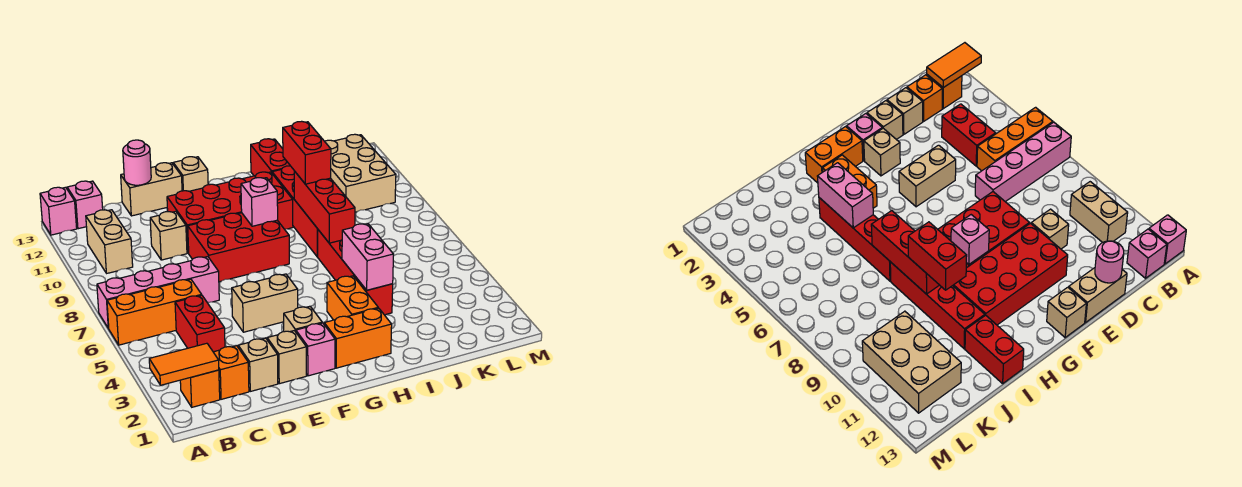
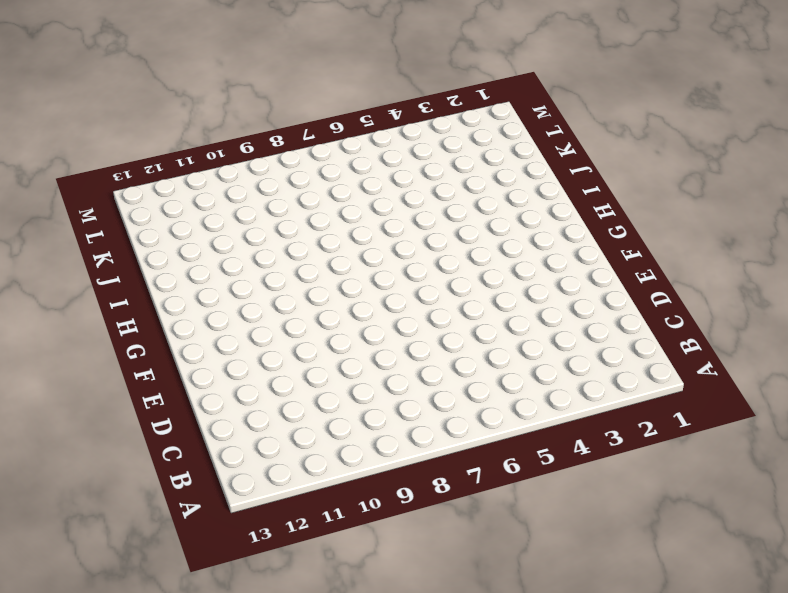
none -> orange brick A6:C6 level 1
none -> pink brick A7:D7 level 1
none -> pink brick A13 level 1
none -> orange brick B2 level 1

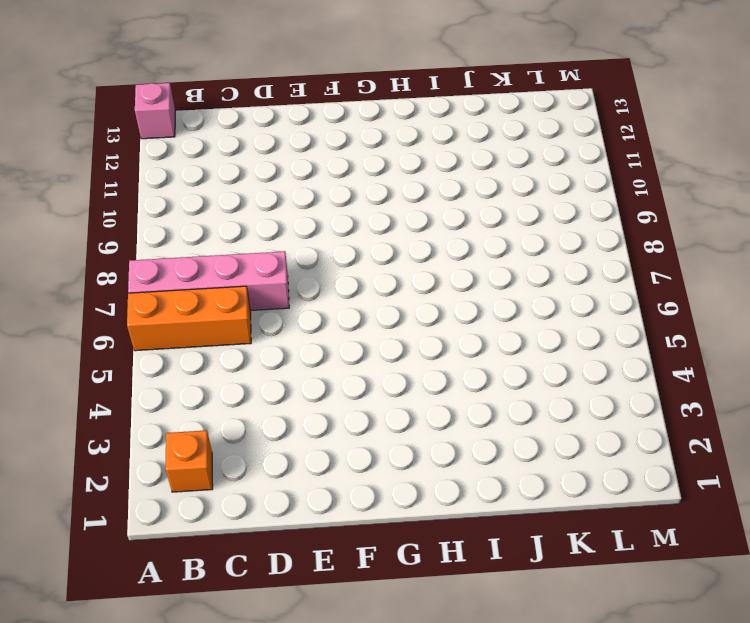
none -> tan brick B10:B11 level 1
none -> pink brick B13 level 1
none -> orange brick C2 level 1
none -> red brick C4:C5 level 1

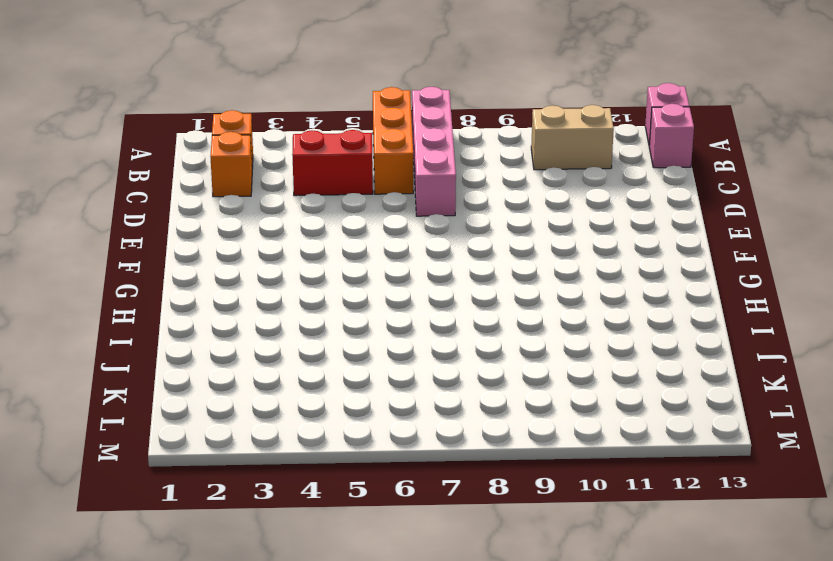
none -> tan brick D2 level 1
none -> tan brick D10 level 1
none -> tan brick D13:E13 level 1
none -> tan brick E2 level 1

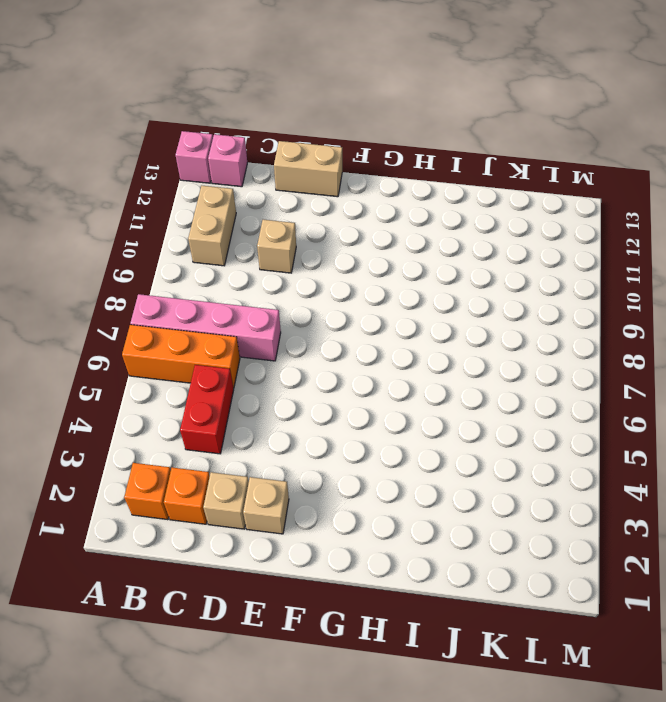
none -> tan brick E5:F5 level 1
none -> red brick E8:G9 level 1
none -> red brick E10:H11 level 1
none -> pink brick F2 level 1

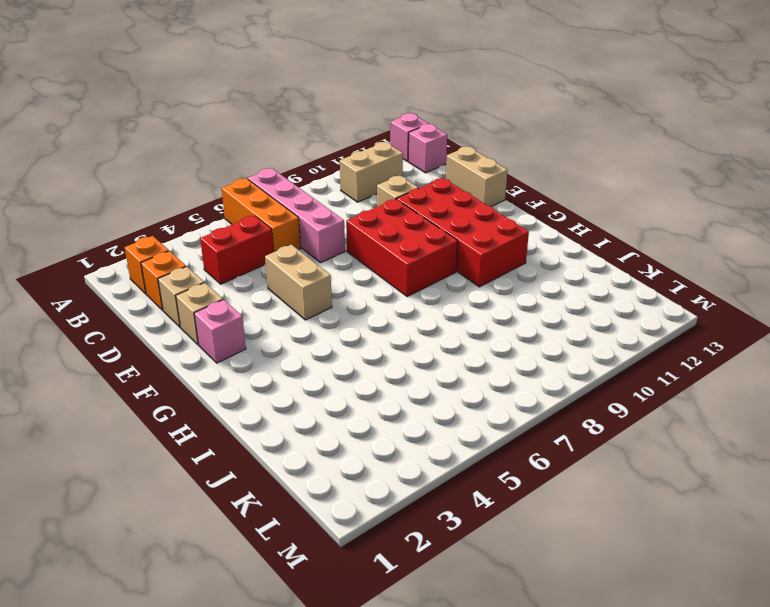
none -> tan brick F3 level 1
none -> tan brick F13 level 1
none -> orange brick G2:H2 level 1
none -> orange brick H3:H4 level 1

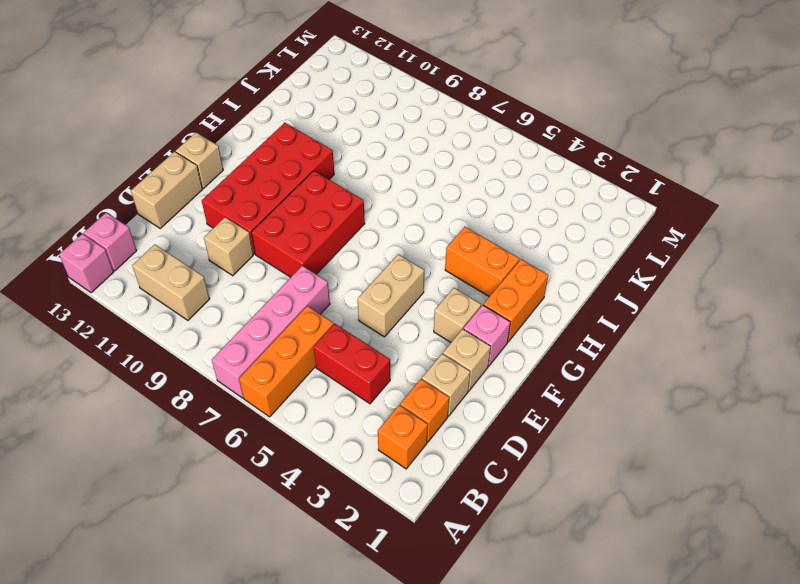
none -> red brick I4:I7 level 1
none -> red brick I8:I11 level 1
none -> red brick I12:I13 level 1
none -> tan brick K10:L12 level 1

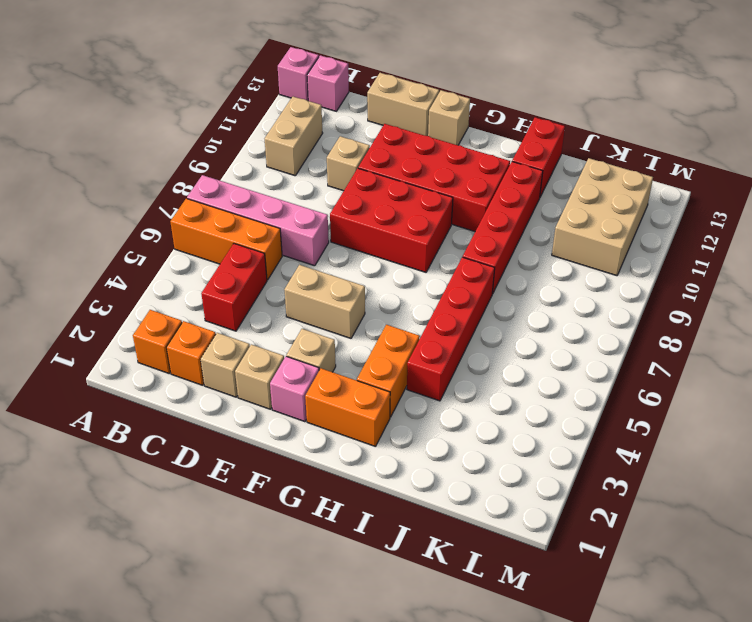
none -> orange tile A2:B2 level 2
none -> pink round brick D13 level 2
none -> pink brick G9 level 2
none -> pink brick I4:I5 level 2

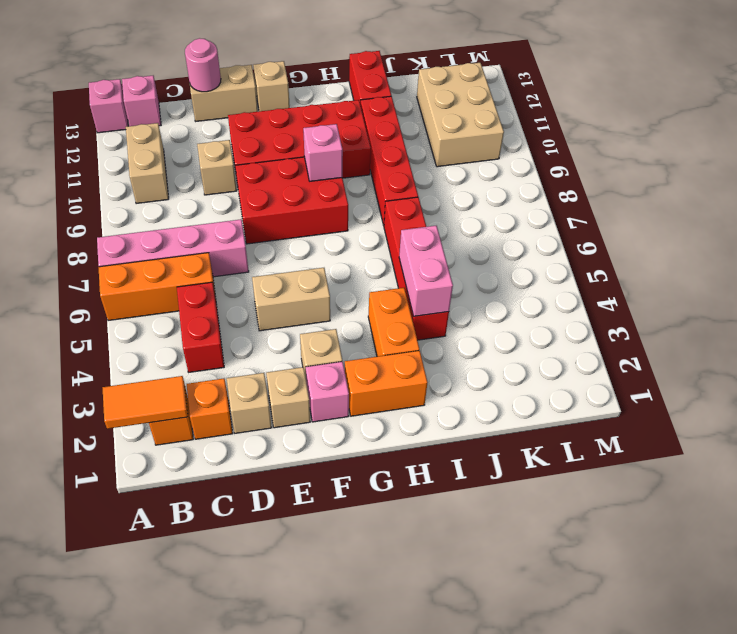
none -> red brick I7:I9 level 2
none -> red brick I9:I10 level 3

